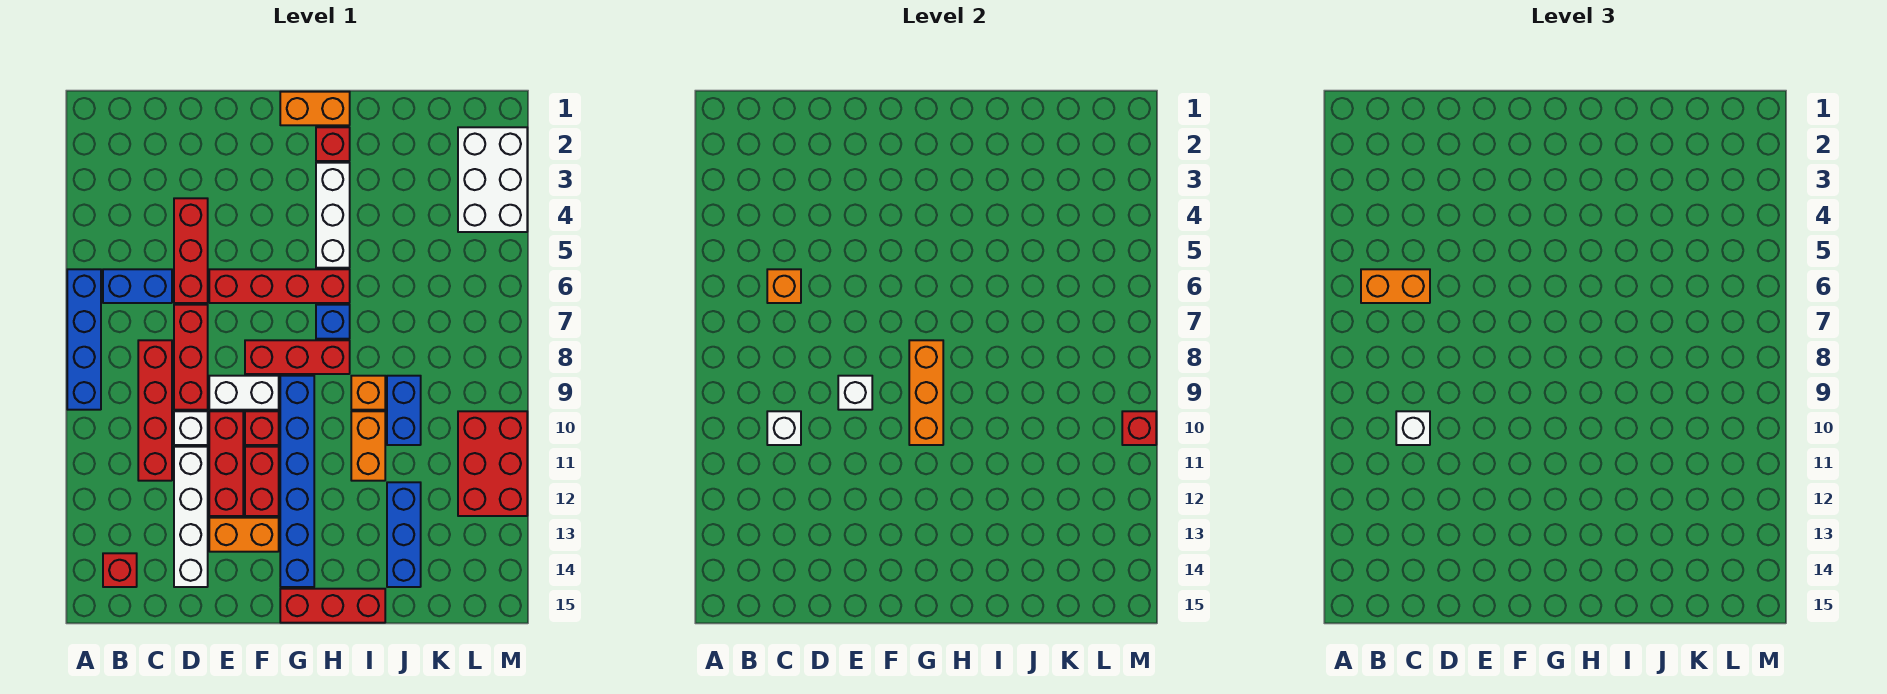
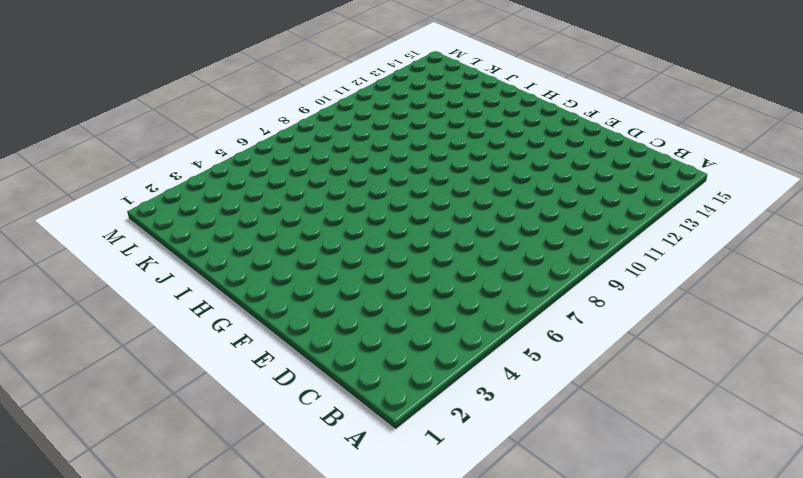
none -> blue brick A6:A9 level 1
none -> blue brick B6:C6 level 1
none -> red brick B14 level 1
none -> red brick C8:C11 level 1

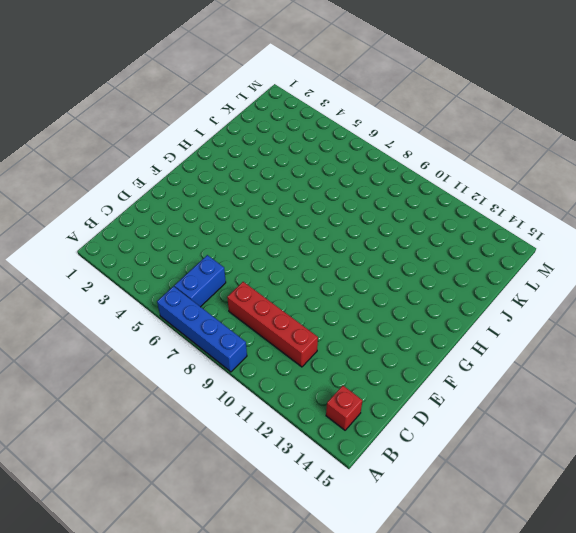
none -> red brick D4:D6 level 1
none -> red brick D7:D9 level 1
none -> white brick D10 level 1
none -> white brick D11:D14 level 1

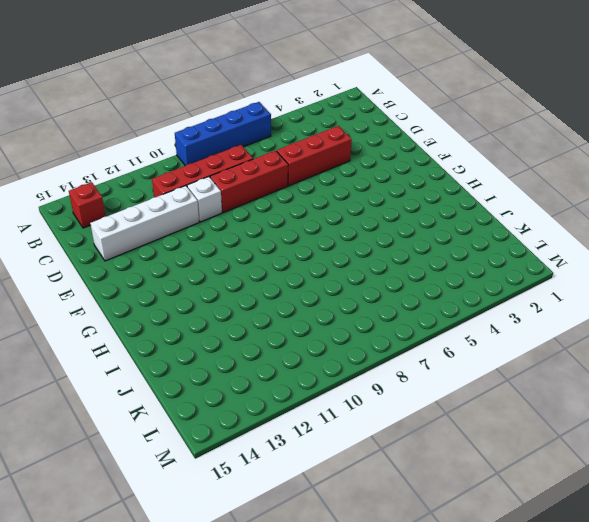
none -> blue brick B6:C6 level 1
none -> red brick E6:H6 level 1
none -> white brick E9:F9 level 1
none -> red brick E10:E12 level 1

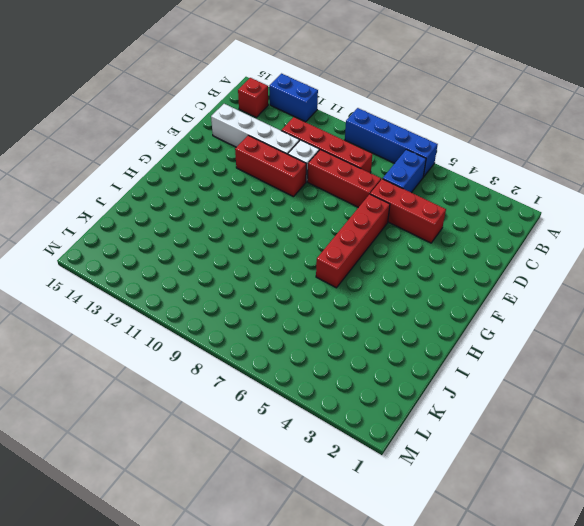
blue brick A12:A13 level 1 -> blue brick J9:J10 level 1
none -> white brick E9:F9 level 1
none -> orange brick E13:F13 level 1
none -> red brick F8:H8 level 1
none -> red brick F10 level 1

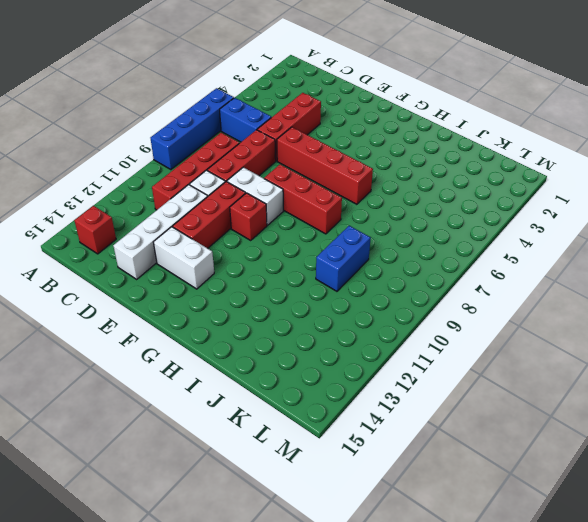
white brick E13:F13 level 1 -> orange brick E13:F13 level 1
none -> red brick F11:F12 level 1
none -> orange brick G1:H1 level 1
none -> blue brick G9:G14 level 1
none -> red brick G15:I15 level 1

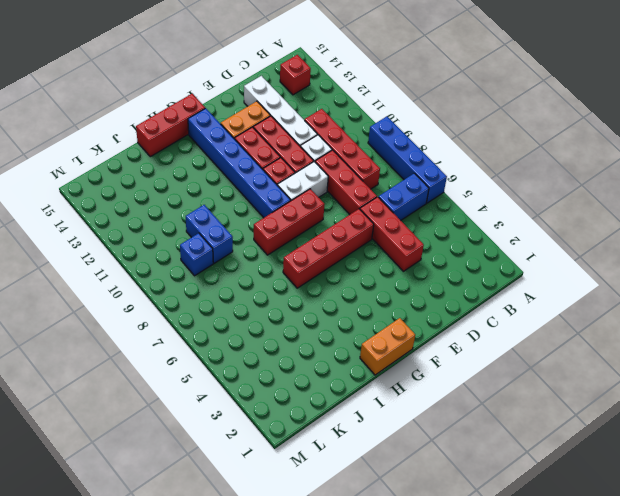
blue brick K9 level 1 -> blue brick H7 level 1
none -> red brick H2 level 1
none -> white brick H3:H5 level 1
none -> orange brick I9 level 1
none -> orange brick I10:I11 level 1

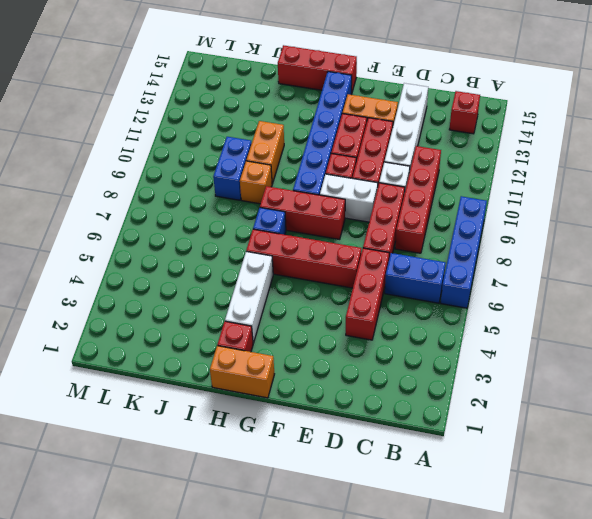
none -> blue brick J12:J14 level 1
none -> white brick L2:M4 level 1
none -> red brick L10:M12 level 1
none -> orange brick C6 level 2

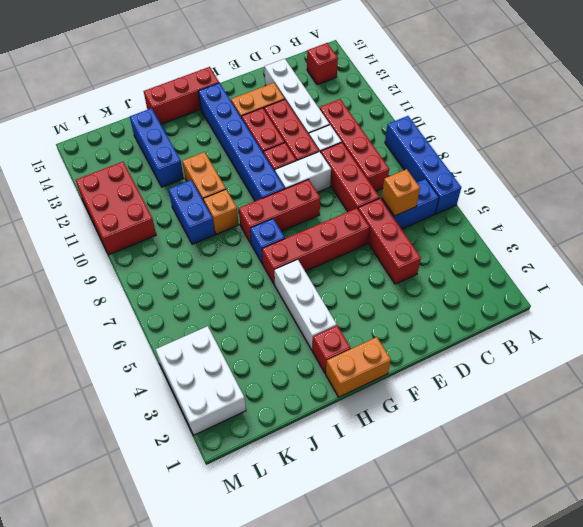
none -> white brick C10 level 2
none -> white brick E9 level 2
none -> orange brick G8:G10 level 2
none -> red brick M10 level 2

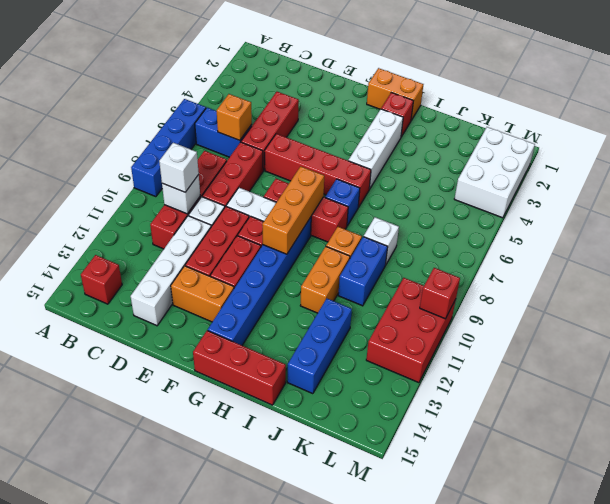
white brick J8 level 1 -> white brick E9 level 2
none -> orange brick B6:C6 level 3

